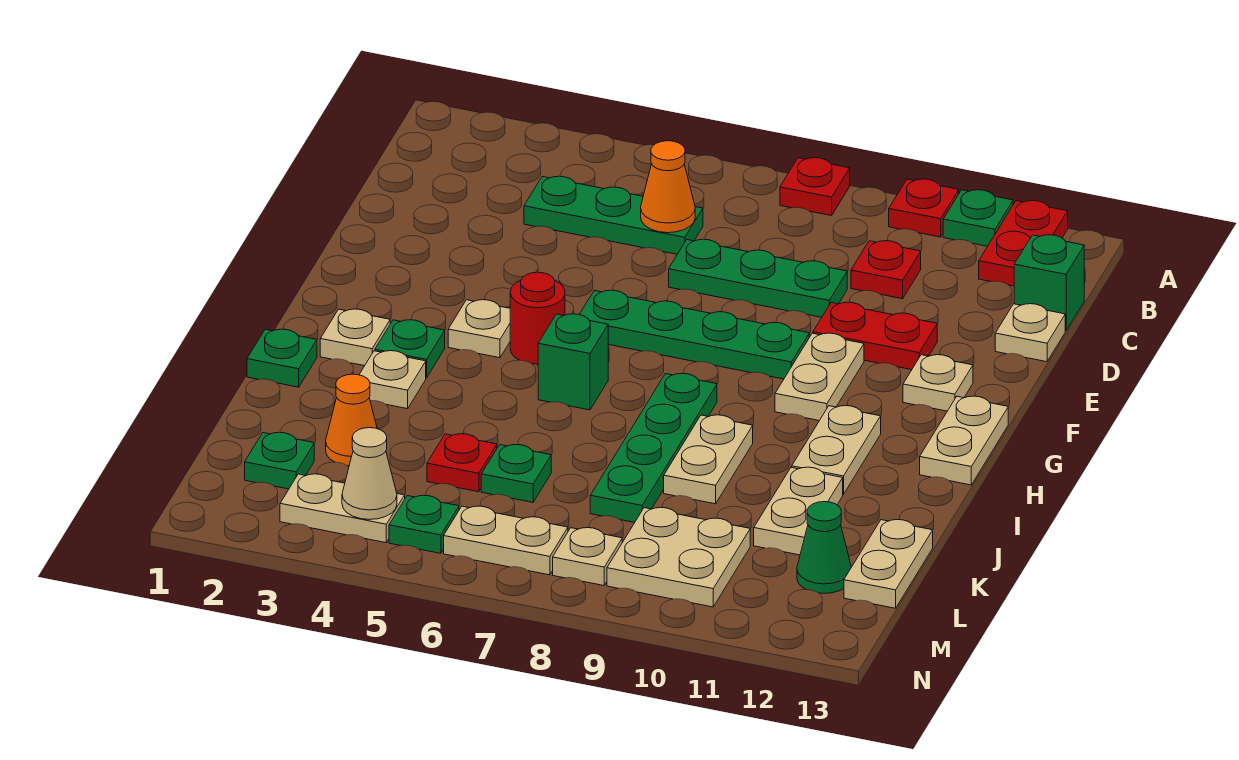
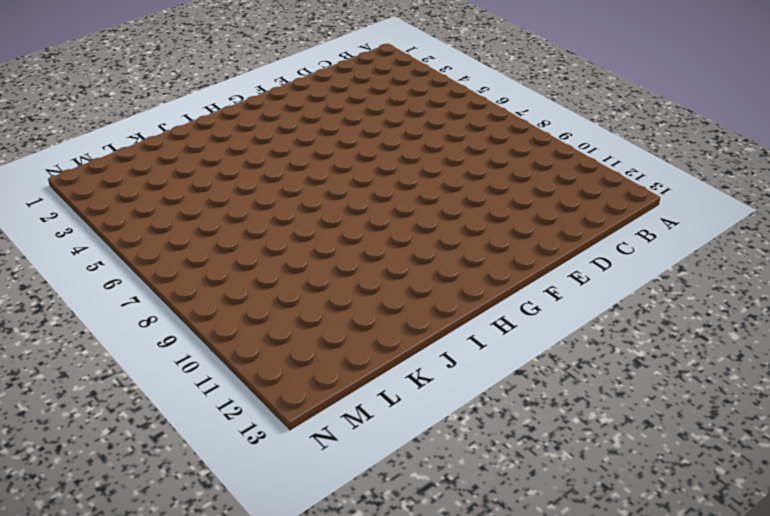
none -> red plate A8 level 1
none -> red plate A10 level 1
none -> green plate A11 level 1
none -> red plate A12:B12 level 1

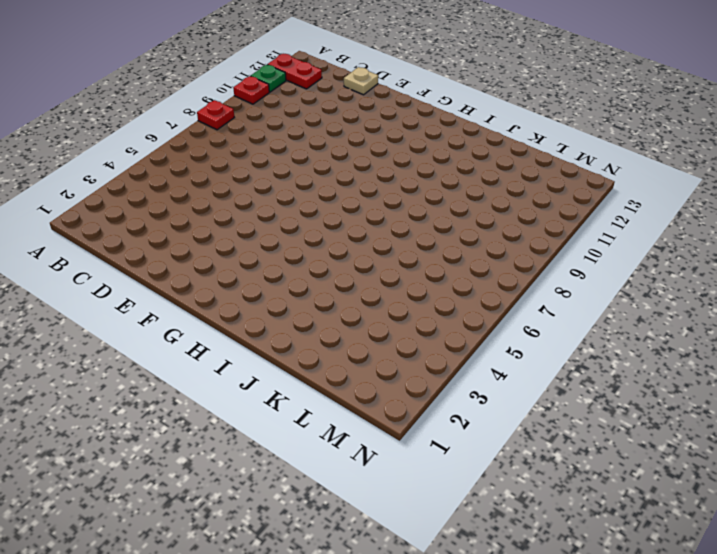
none -> green plate C4:C6 level 1
none -> red plate C10 level 1
none -> green brick C13 level 1
none -> green plate D7:D9 level 1

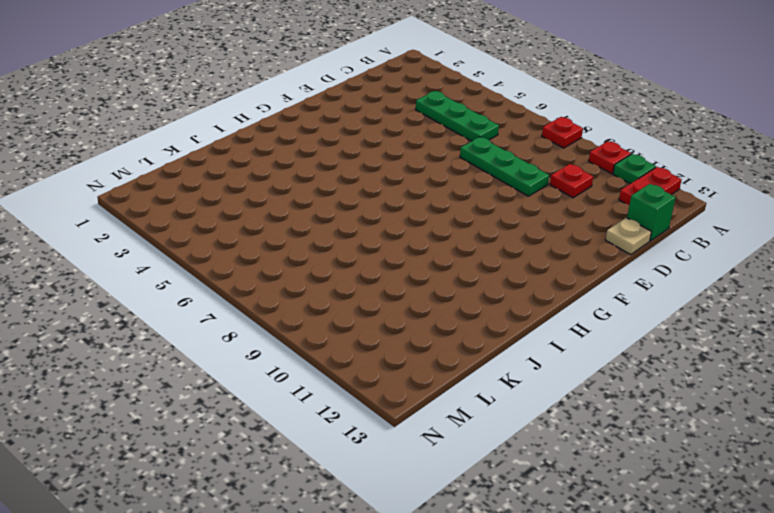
none -> red plate E10:E11 level 1
none -> green plate F6:F9 level 1
none -> tan plate F10:G10 level 1
none -> tan plate F12 level 1

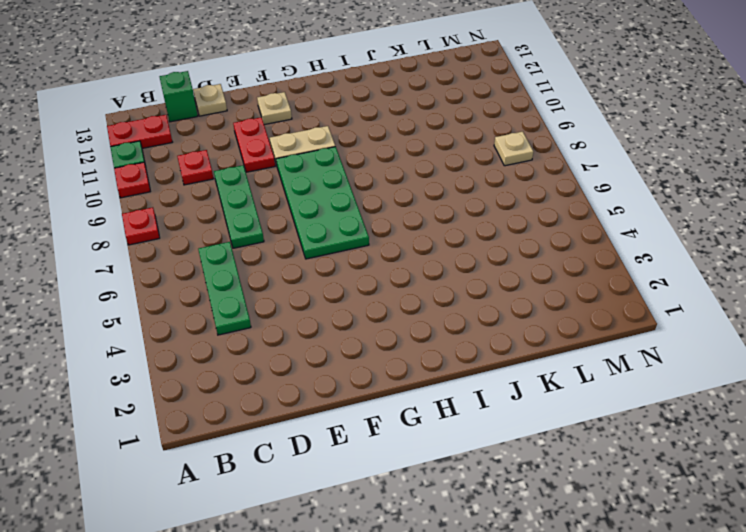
green plate F6:G9 level 1 -> green plate F6:F9 level 1
none -> tan plate G4 level 1
none -> red round brick G5 level 1
none -> tan plate G13:H13 level 1
none -> tan plate H2 level 1

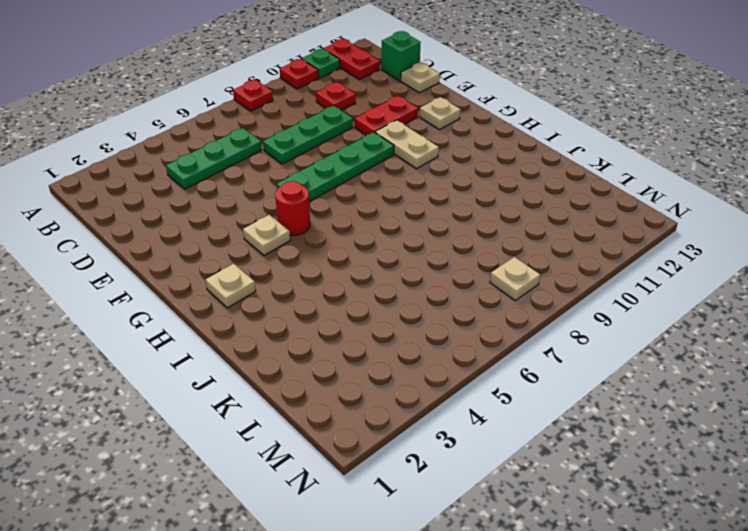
none -> tan plate G13:H13 level 1
none -> green plate H3 level 1
none -> green brick H6 level 1
none -> green plate H8:K8 level 1

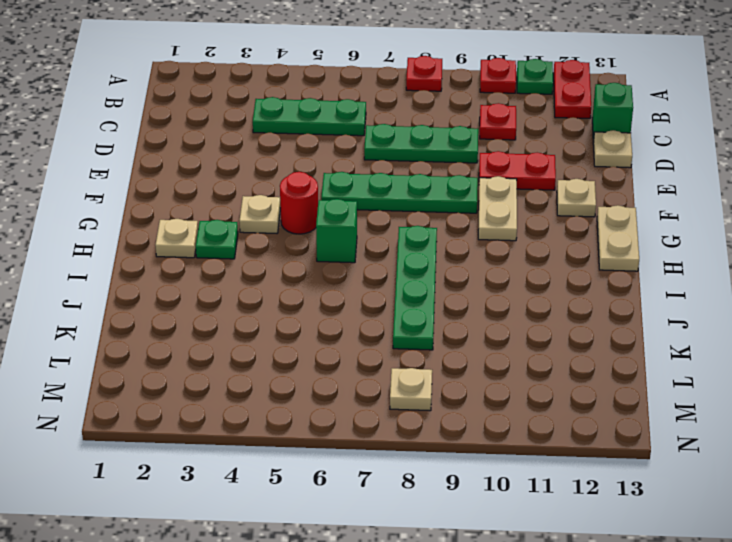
none -> tan plate H11:I11 level 1
none -> green plate I1 level 1
none -> tan plate I3 level 1
none -> tan plate I9:J9 level 1

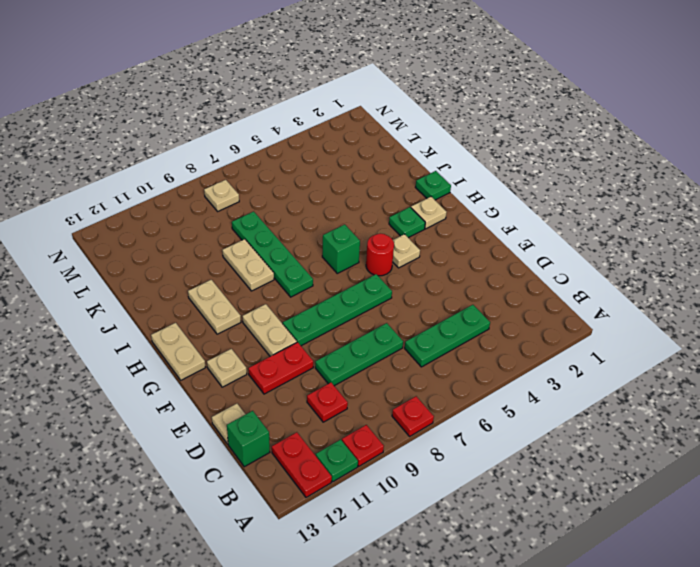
none -> tan plate I3 level 1
none -> tan plate J11:K11 level 1
none -> orange cone K3 level 1
none -> red plate K5 level 1

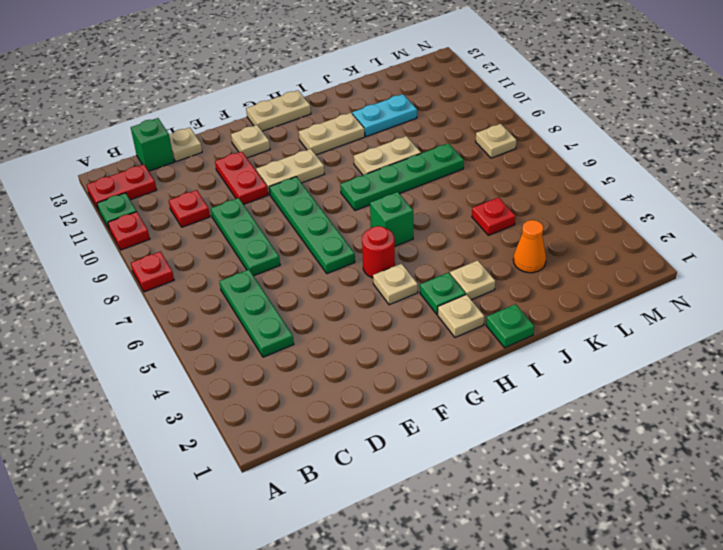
cyan plate J11:K11 level 1 -> tan plate J11:K11 level 1
none -> green plate K6 level 1
none -> tan plate K13:L13 level 1
none -> green plate L2 level 1
none -> tan plate L9:M10 level 1

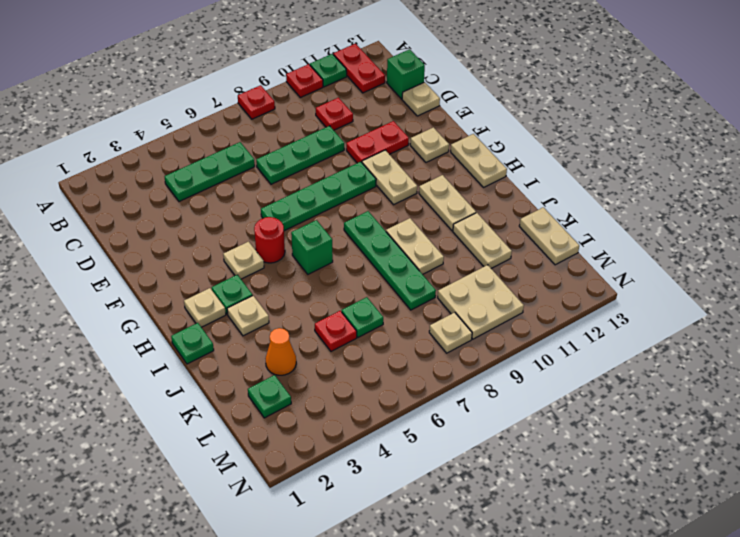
none -> green cone L12 level 1
none -> tan plate M3:M4 level 1
none -> green plate M5 level 1
none -> tan plate M6:M7 level 1

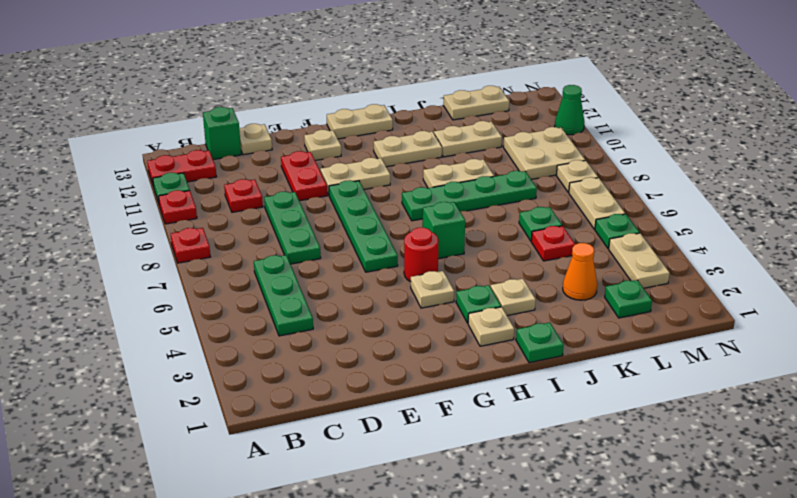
green cone N11 level 1 -> green cone L12 level 1
none -> orange cone C6 level 2
none -> tan cone M4 level 2

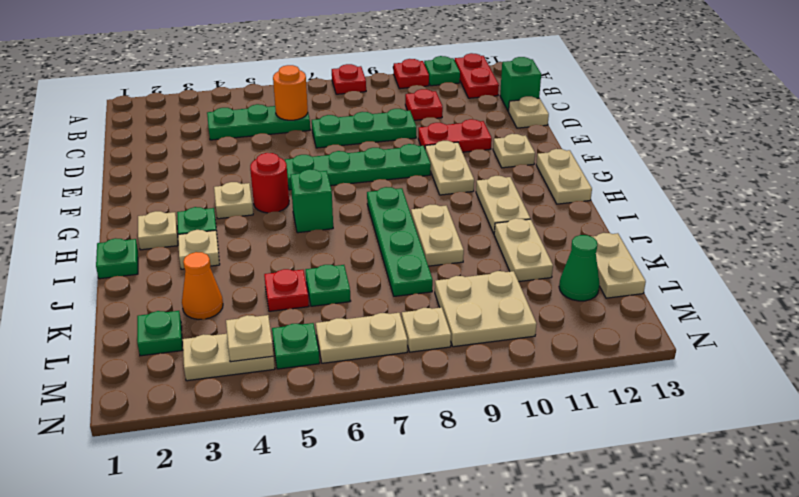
orange round brick C6 level 2 -> orange cone C6 level 2
tan plate M4 level 2 -> tan cone M4 level 2

